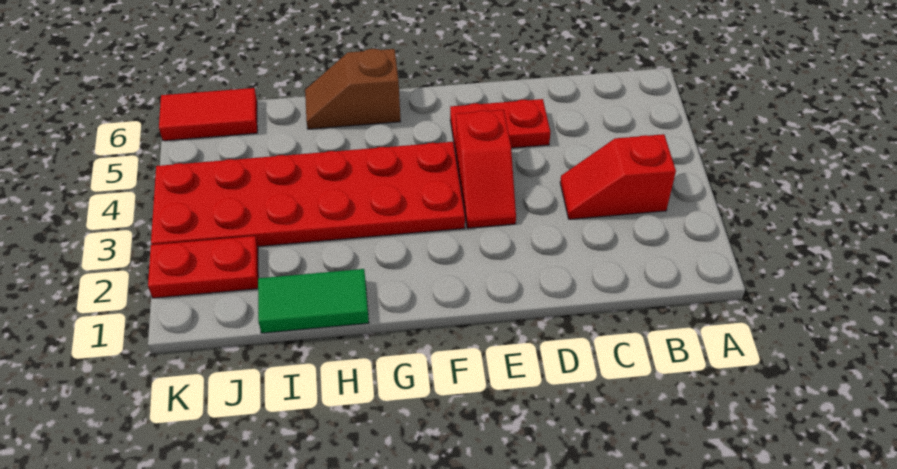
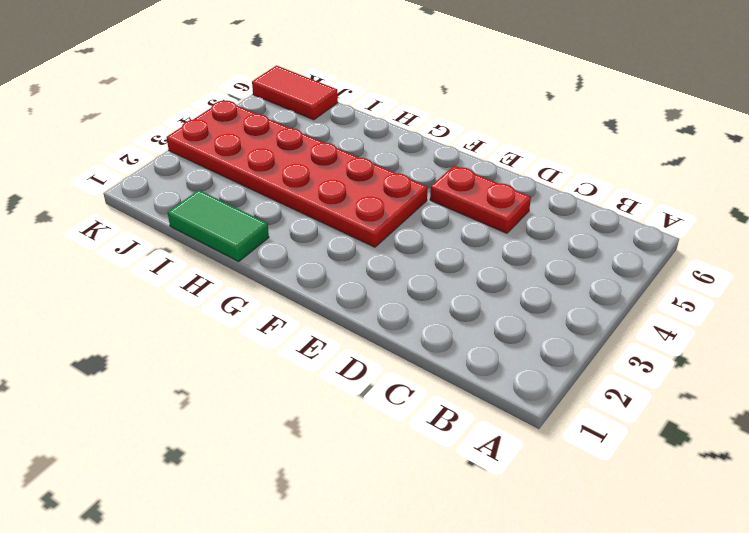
none -> red slope B3:C3 level 1 top B
none -> red slope E3:E4 level 1 top 4

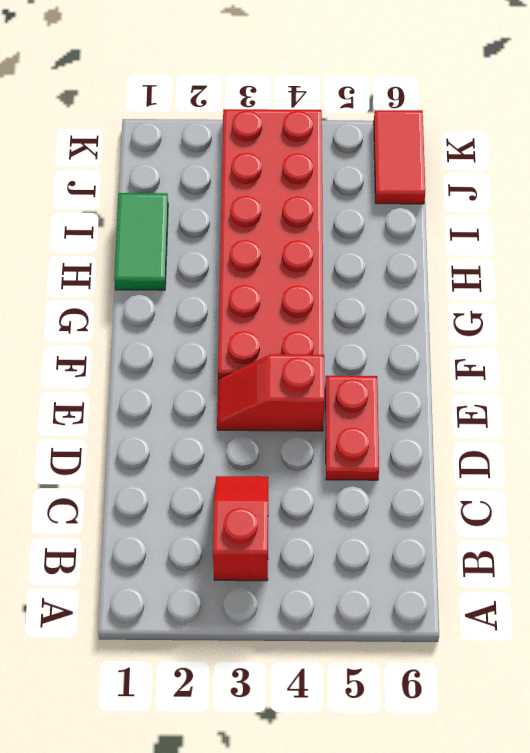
none -> brown slope G6:H6 level 1 top G
none -> red plate J2:K2 level 1

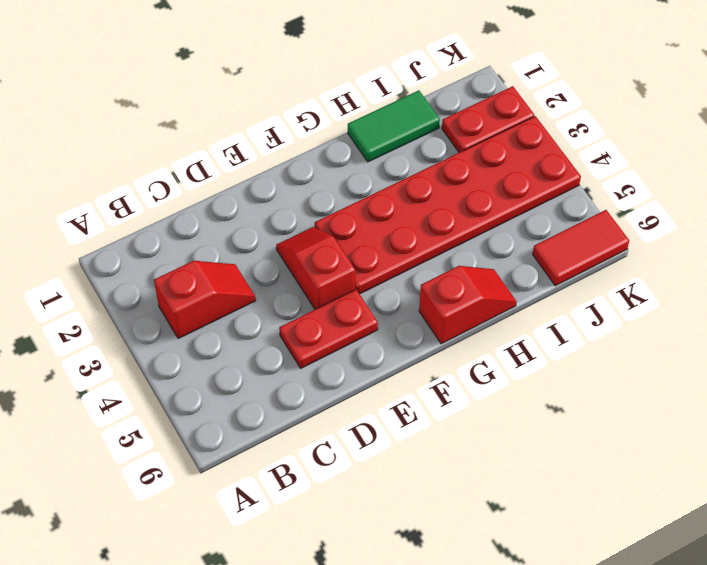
red slope G6:H6 level 1 top G -> brown slope G6:H6 level 1 top G

